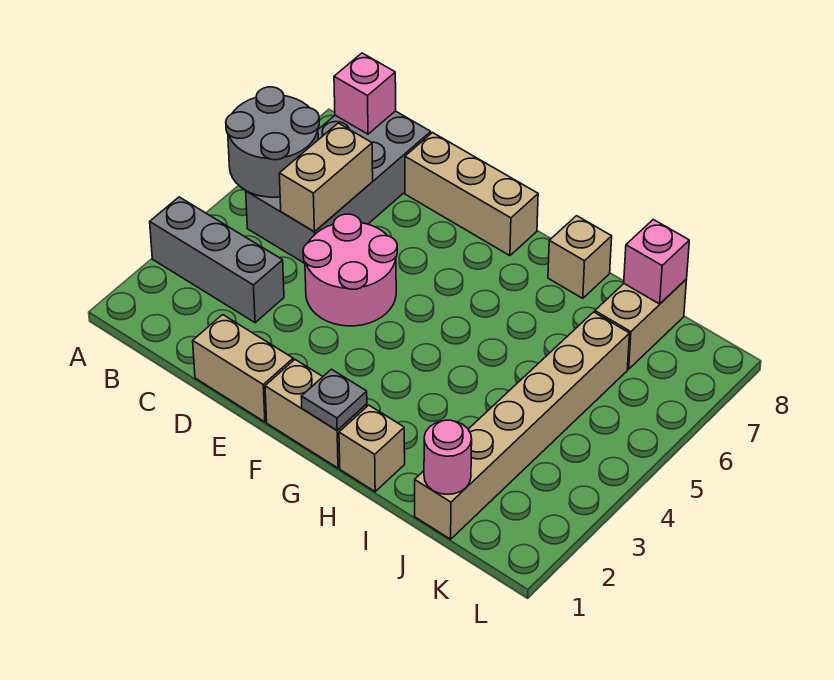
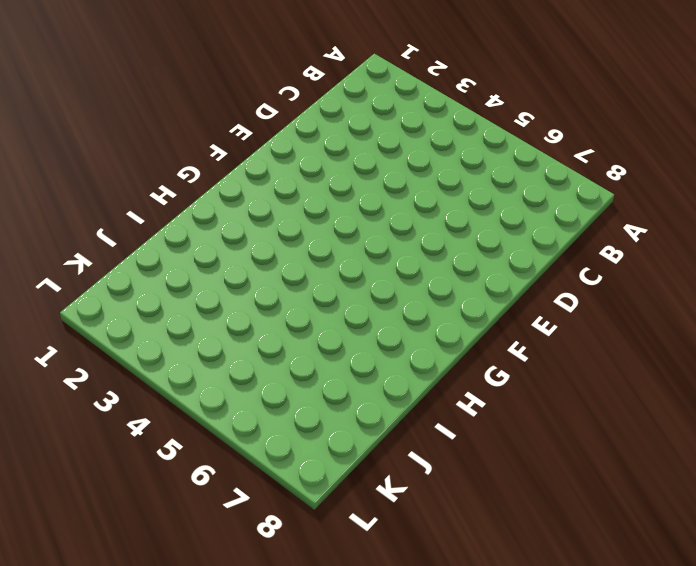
none -> grey brick A3:C3 level 1
none -> grey brick B5:C8 level 1
none -> tan brick D1:E1 level 1

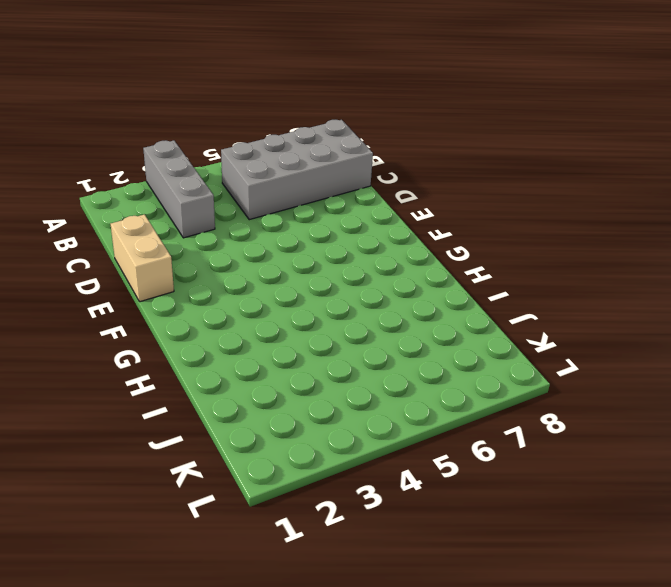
none -> pink round brick D4:E5 level 1
none -> tan brick D8:F8 level 1
none -> tan brick F1:G1 level 1

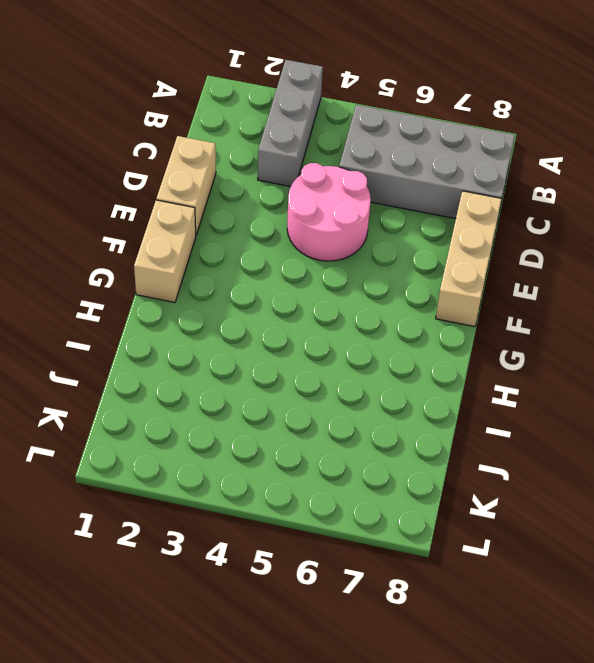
none -> tan brick H1 level 1
none -> tan brick H8 level 1
none -> tan brick J1:J6 level 1

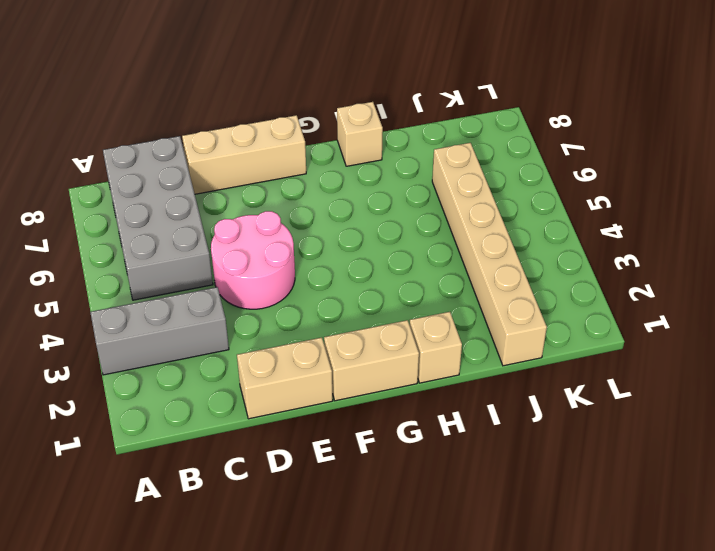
none -> tan brick J7:J8 level 1
none -> grey round brick A5:B6 level 2
none -> pink brick B8 level 2

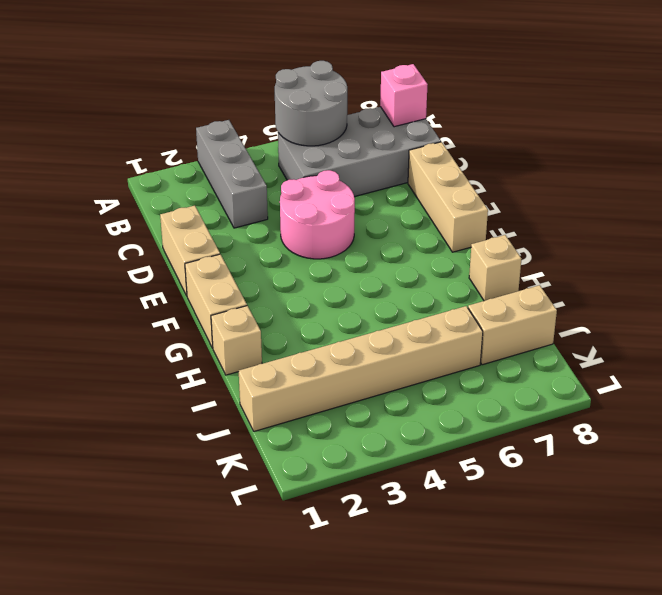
none -> tan brick C5:C6 level 2
none -> grey plate G1 level 2
none -> pink round brick J1 level 2

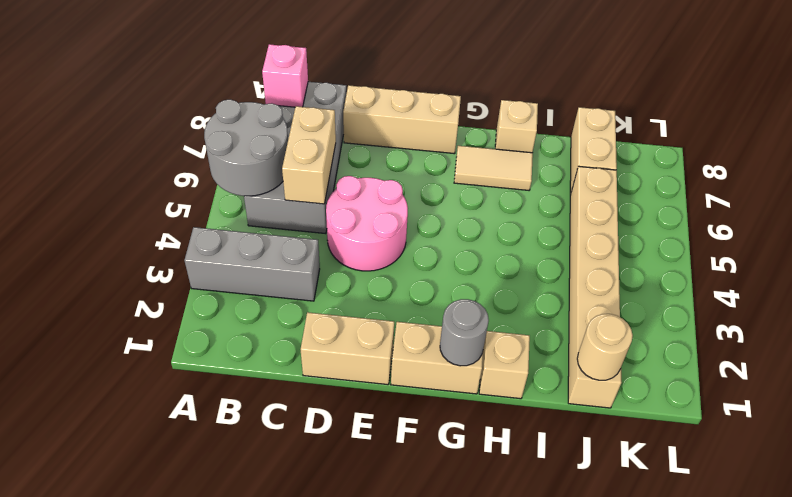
grey round brick G1 level 2 -> grey plate G1 level 2
tan tile G7:H7 level 1 -> none
tan round brick J1 level 2 -> pink round brick J1 level 2
none -> pink brick J8 level 2

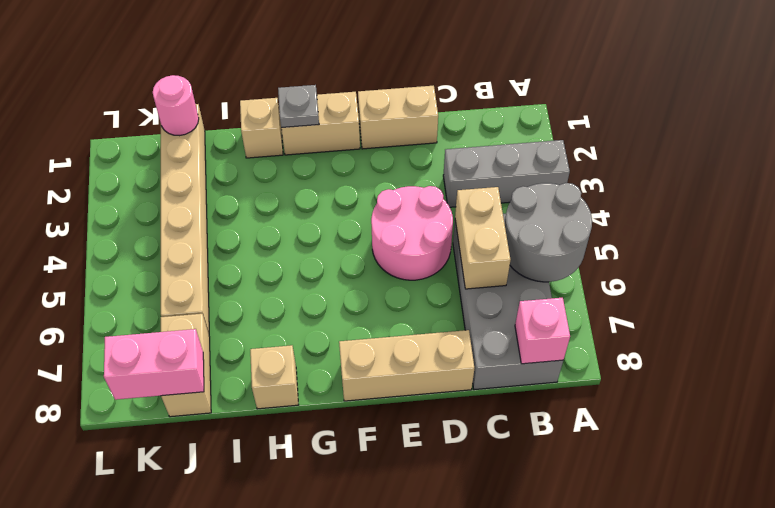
pink brick J8:K8 level 2 -> pink brick J8 level 2

